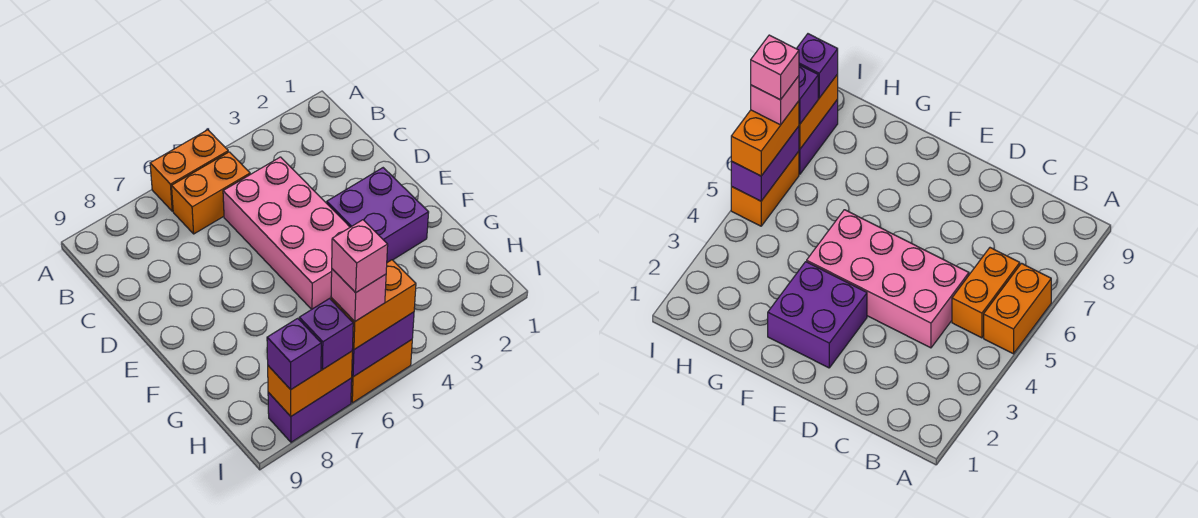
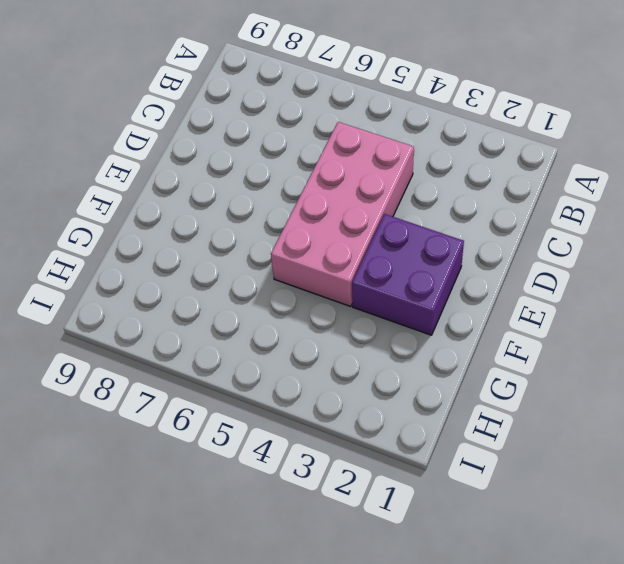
none -> orange brick A5:A6 level 1
none -> orange brick B5:B6 level 1
none -> orange brick I5:I6 level 1

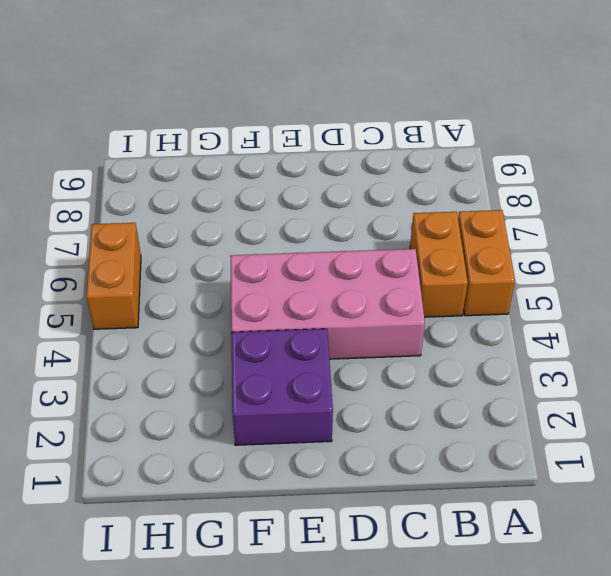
none -> purple brick I7:I8 level 1
none -> purple brick I5:I6 level 2
none -> orange brick I7:I8 level 2

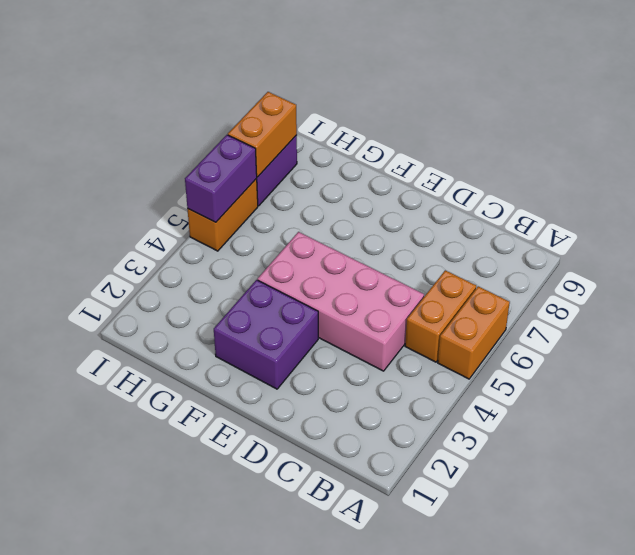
none -> orange brick I5:I6 level 3
none -> purple brick I7 level 3
none -> purple brick I8 level 3

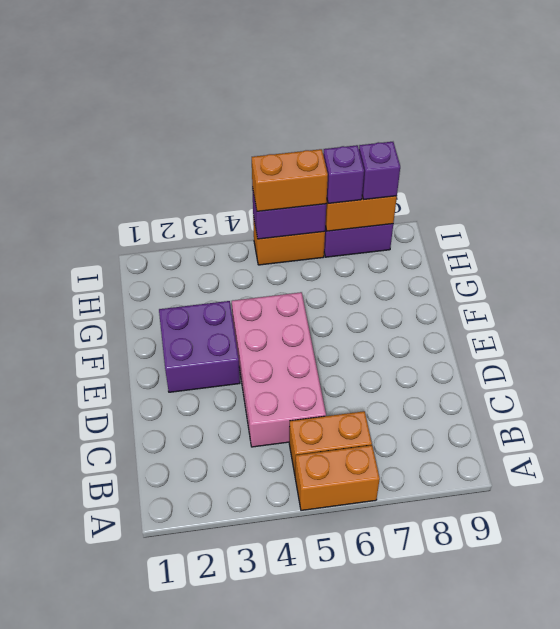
none -> pink brick I6 level 4
none -> pink brick I6 level 5

